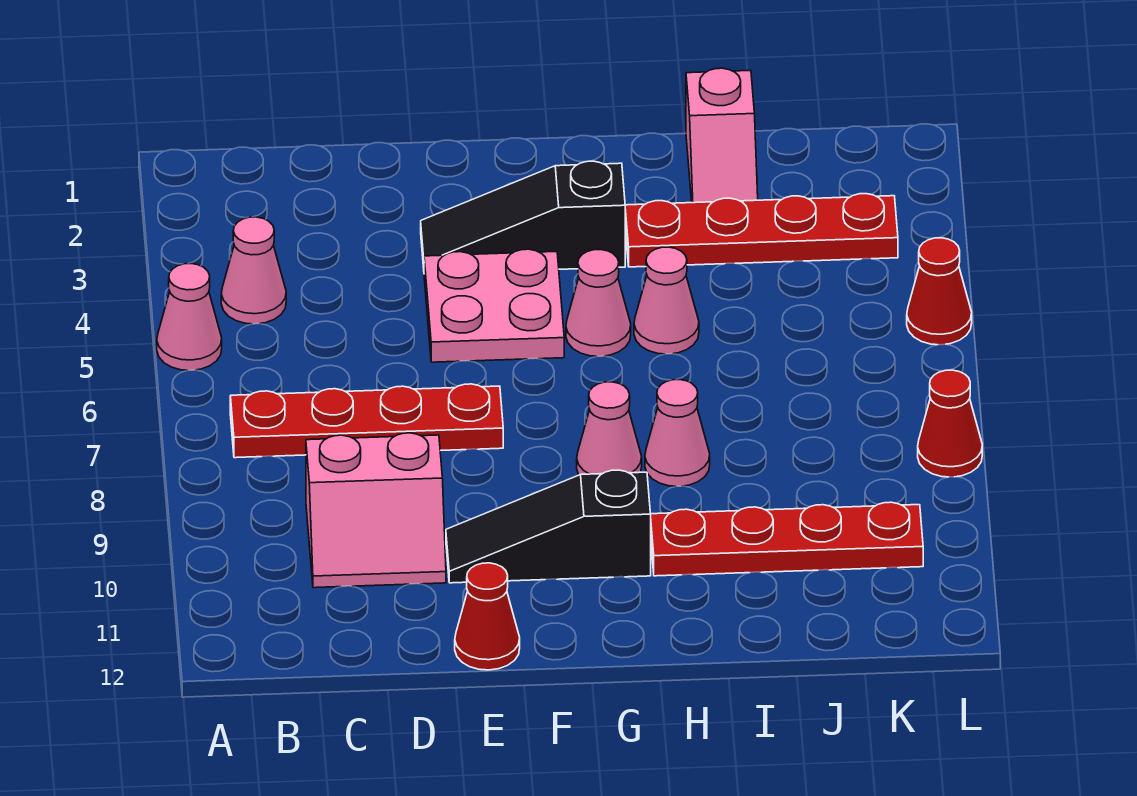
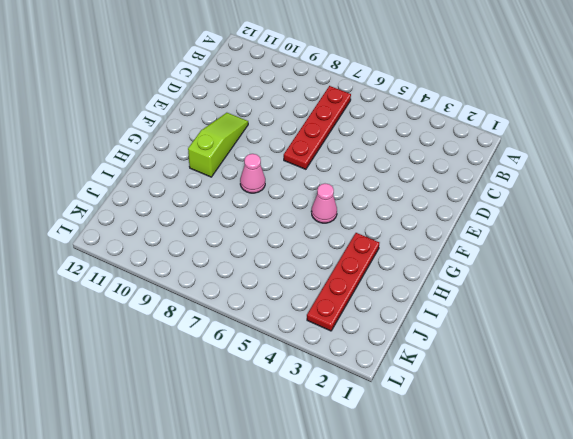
lime slope E10:G10 level 1 top G -> black slope E10:G10 level 1 top G
none -> pink cone A5 level 1
none -> pink cone B4 level 1
none -> pink slope C9:D10 level 1 top 9

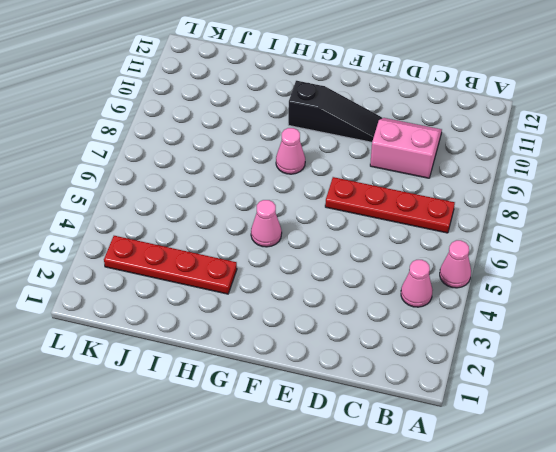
none -> black slope E3:G3 level 1 top G
none -> pink plate E4:F5 level 1
none -> red cone E12 level 1

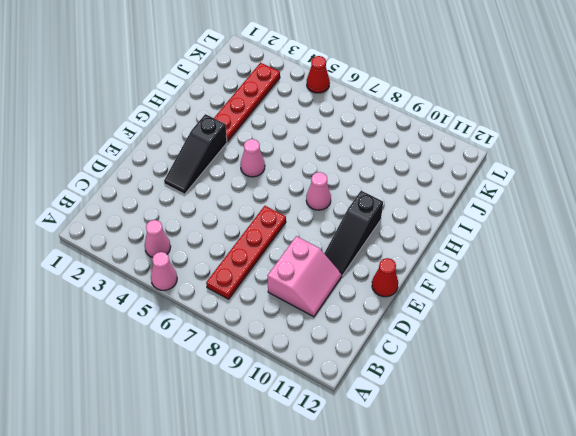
none -> pink plate E4:F5 level 1
none -> pink cone H5 level 1
none -> pink cone H8 level 1

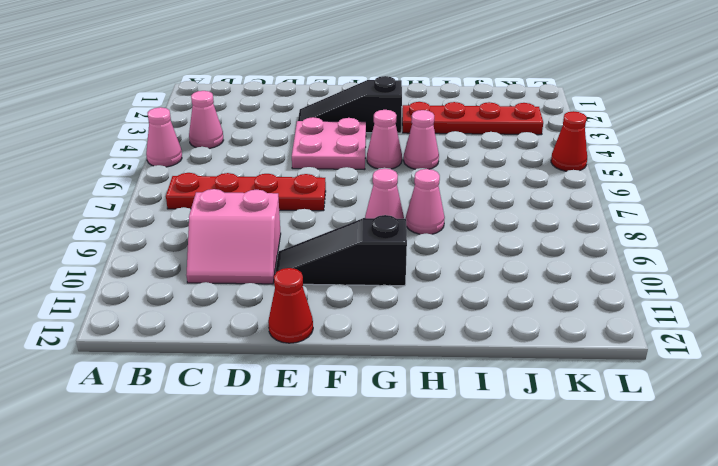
none -> red plate H10:K10 level 1
none -> pink slope I1:I2 level 1 top 1
none -> red cone L8 level 1

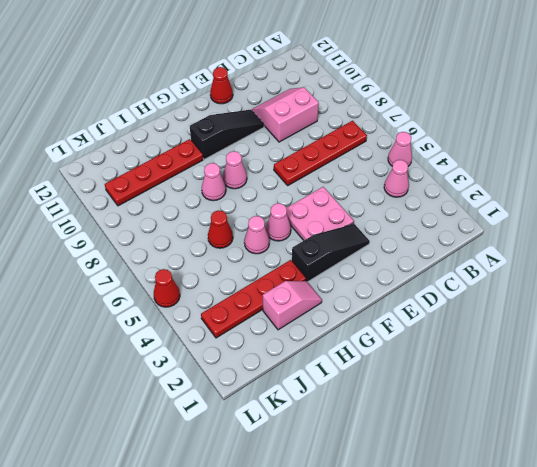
pink slope H2:I2 level 1 top I -> pink slope I1:I2 level 1 top 1
red cone I6 level 1 -> red cone L8 level 1

